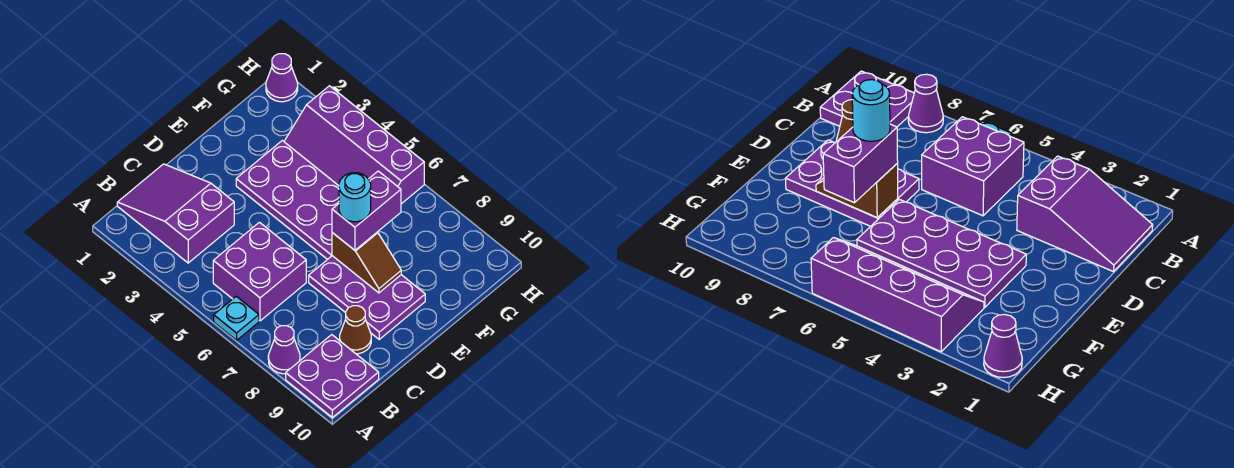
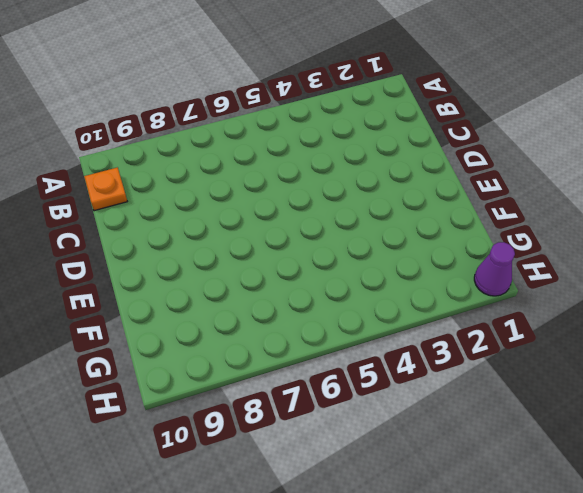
orange plate B10 level 1 -> purple plate A9:B10 level 1
none -> cyan plate A6 level 1
none -> purple cone A8 level 1
none -> purple slope B1:C3 level 1 top 3

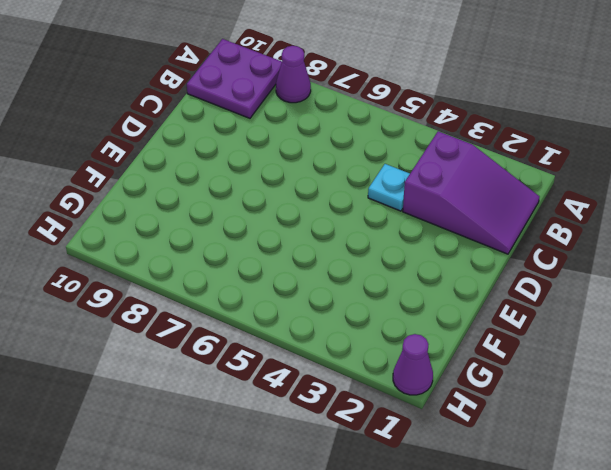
cyan plate C4 level 1 -> cyan plate A6 level 1
none -> purple brick B5:C6 level 1
none -> brown cone C9 level 1
none -> purple plate D7:E9 level 1

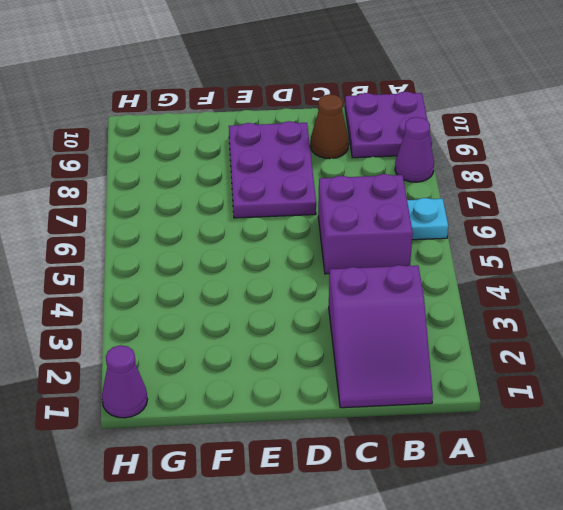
none -> purple plate E3:F6 level 1
none -> purple slope G3:H6 level 1 top H
none -> brown slope E7:E8 level 2 top 7

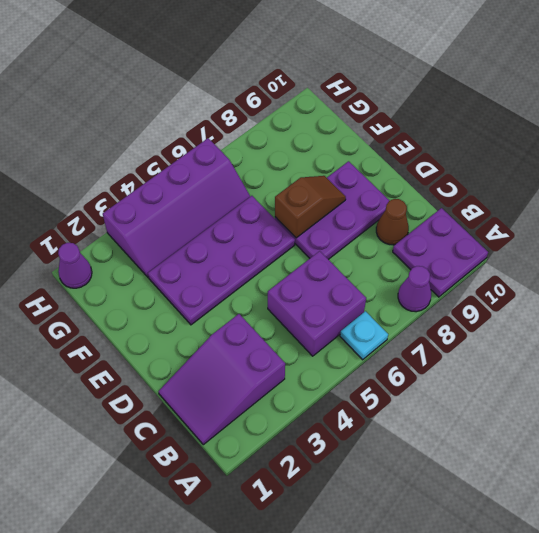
none -> purple brick E7:F7 level 3
none -> cyan round brick E7 level 4

